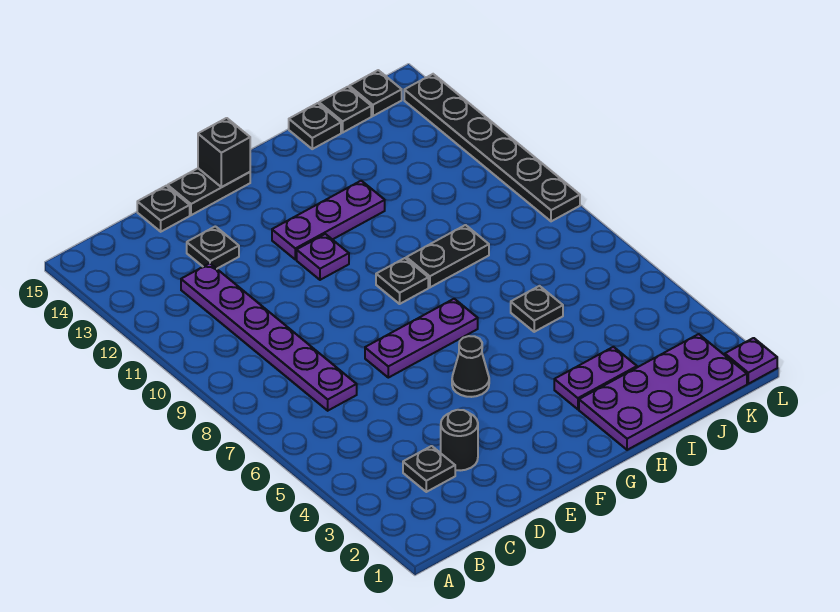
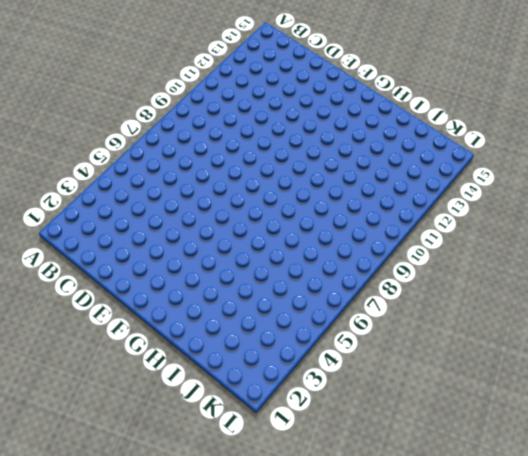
none -> black plate C3 level 1
none -> purple plate C7:C12 level 1
none -> black round brick D3 level 1

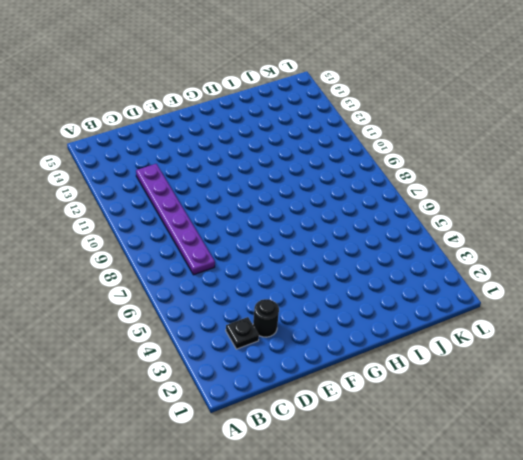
none -> black plate D13 level 1
none -> black plate D15 level 1
none -> purple plate E7:G7 level 1

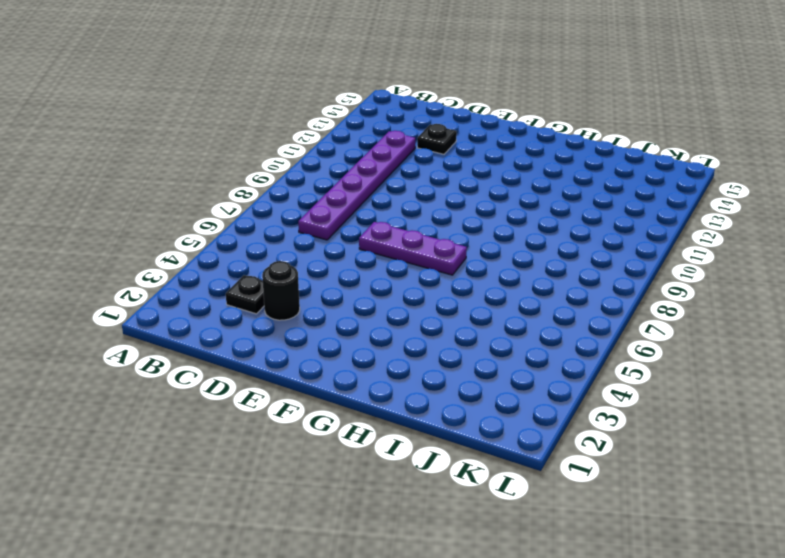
none -> black plate D15 level 1
none -> black plate E15:F15 level 1
none -> black cone F5 level 1

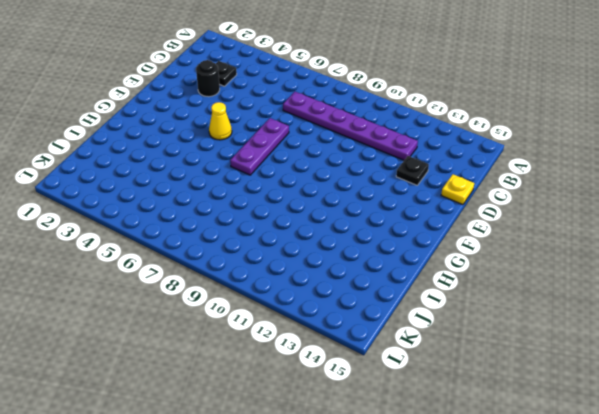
yellow plate D15 level 1 -> black plate D15 level 1
yellow cone F5 level 1 -> black cone F5 level 1
none -> black plate E15:F15 level 1
none -> purple plate F11 level 1
none -> purple plate F12:H12 level 1

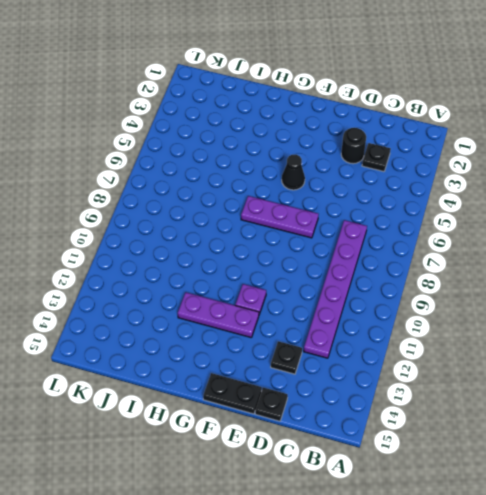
none -> black plate G9 level 1
none -> purple plate H1:K2 level 1
none -> purple plate H3:I3 level 1

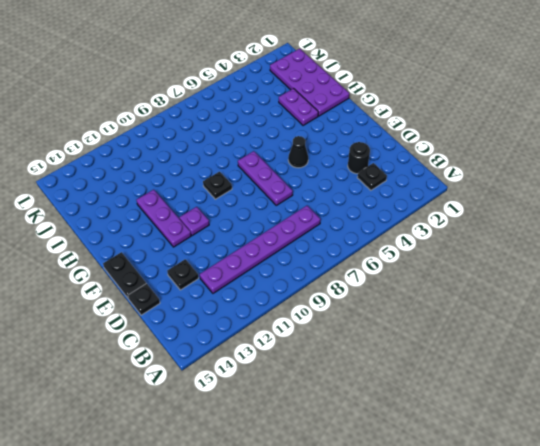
none -> black plate H9:I9 level 1
none -> black plate I6 level 1
none -> black plate I15 level 1

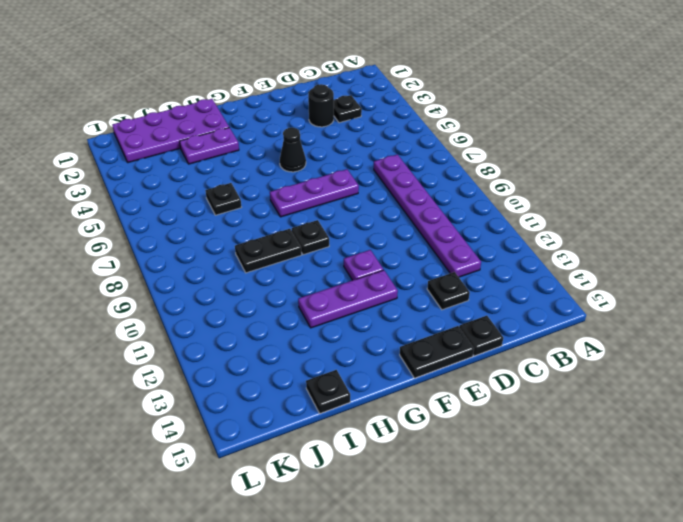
none -> black plate J15 level 1
none -> black plate K15 level 1
none -> purple plate L1 level 1

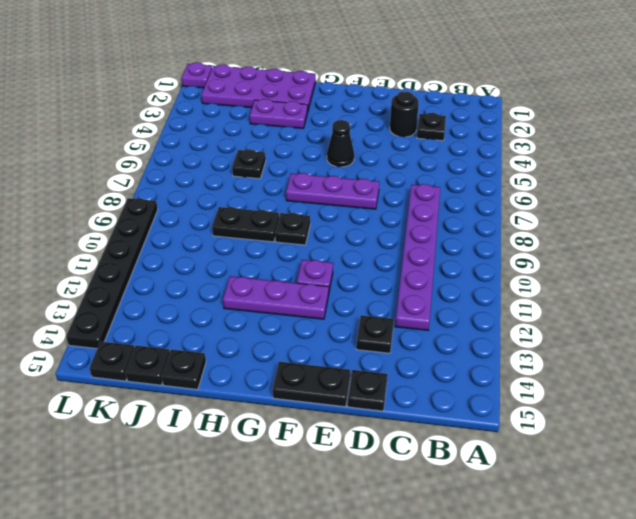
none -> black brick F15 level 2

